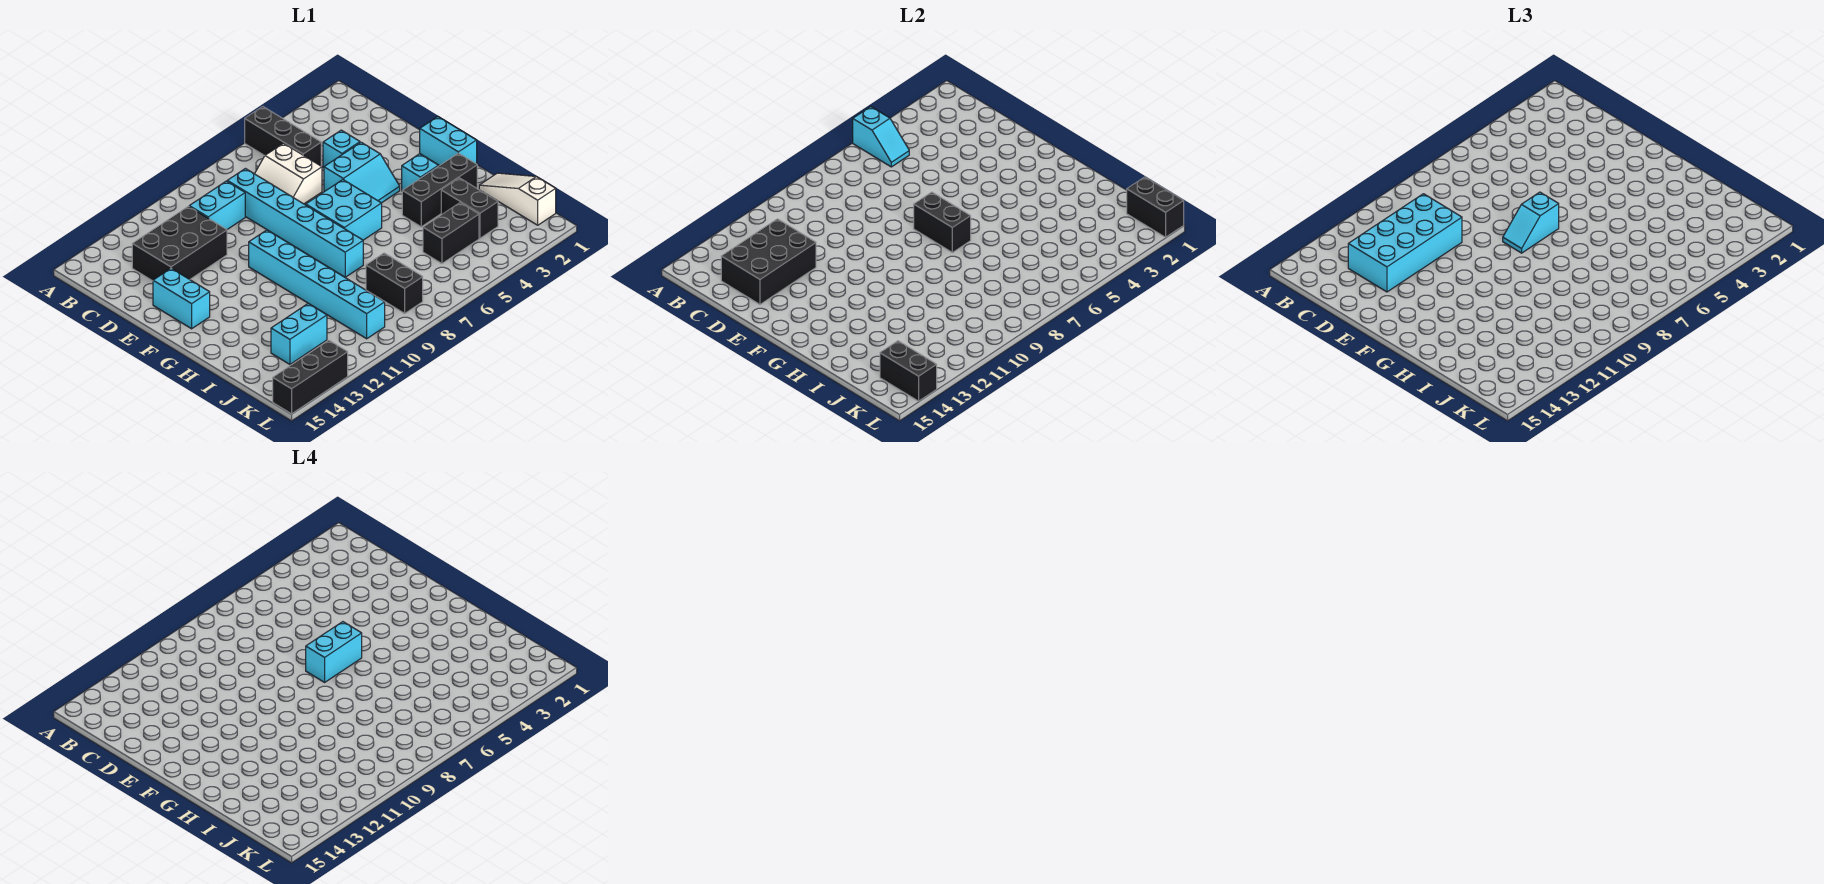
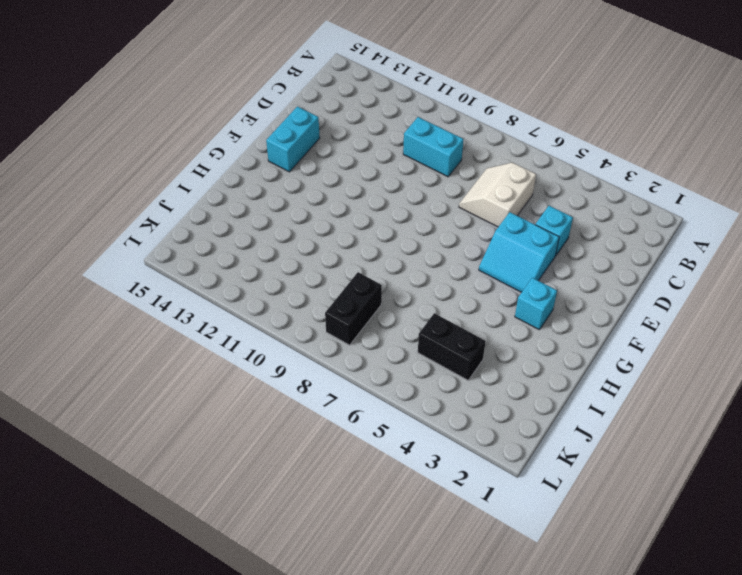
none -> black brick A5:C5 level 1
none -> cyan brick C8:H8 level 1
none -> black brick C11:D13 level 1

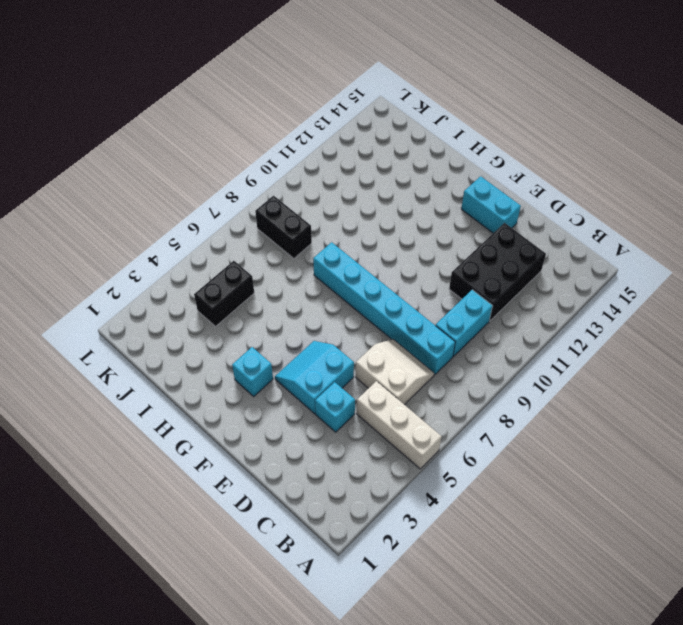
white brick A5:C5 level 1 -> black brick A5:C5 level 1
none -> cyan brick F1:G1 level 1
none -> cyan brick F6:G7 level 1
none -> cyan brick F10:K10 level 1

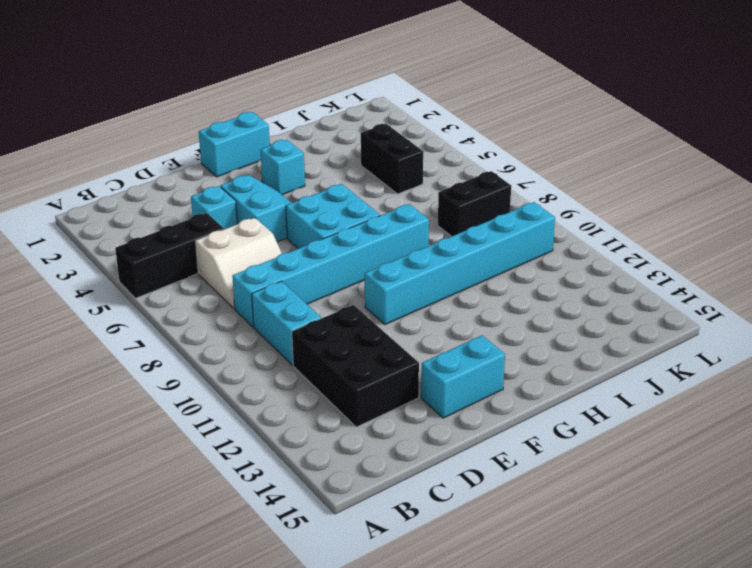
none -> black brick H2:H4 level 1
none -> white slope I1:K1 level 1 top K
none -> black brick I3:J3 level 1

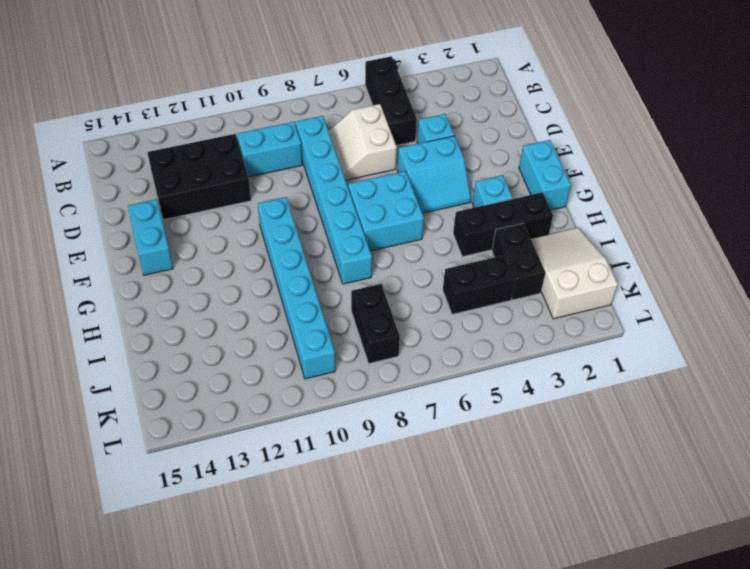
white slope I1:K2 level 1 top K -> white slope I1:K1 level 1 top K
none -> cyan brick J12:J13 level 1
none -> black brick L13:L15 level 1
none -> cyan slope A5:B5 level 2 top A

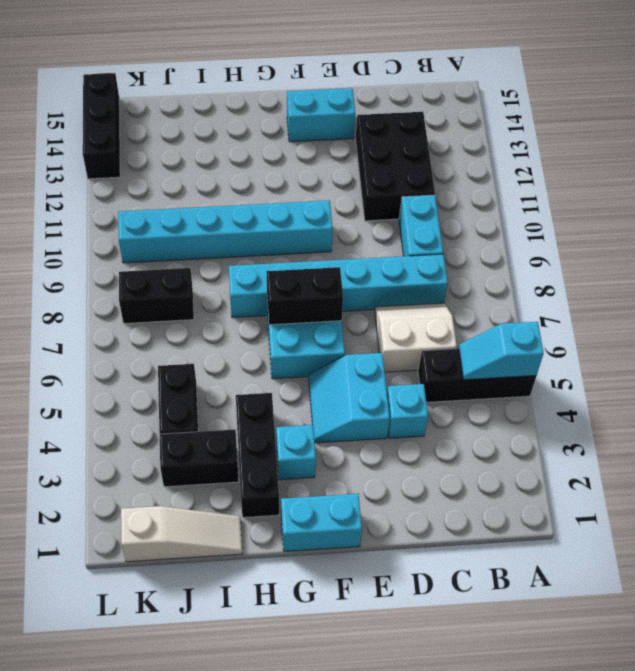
none -> cyan brick J12:J13 level 1
none -> black brick C12:D14 level 2
none -> black brick K1:L1 level 2

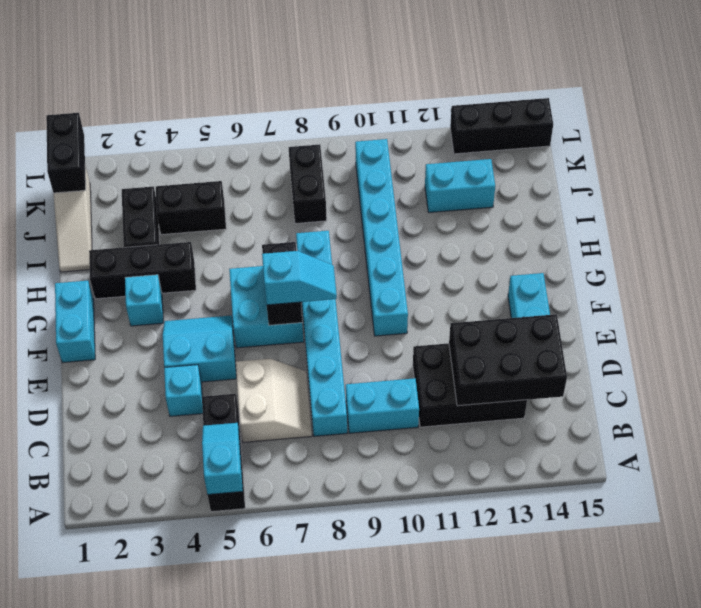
none -> black brick K14:L14 level 2
none -> cyan brick C10:D13 level 3
none -> cyan brick F6:F7 level 4

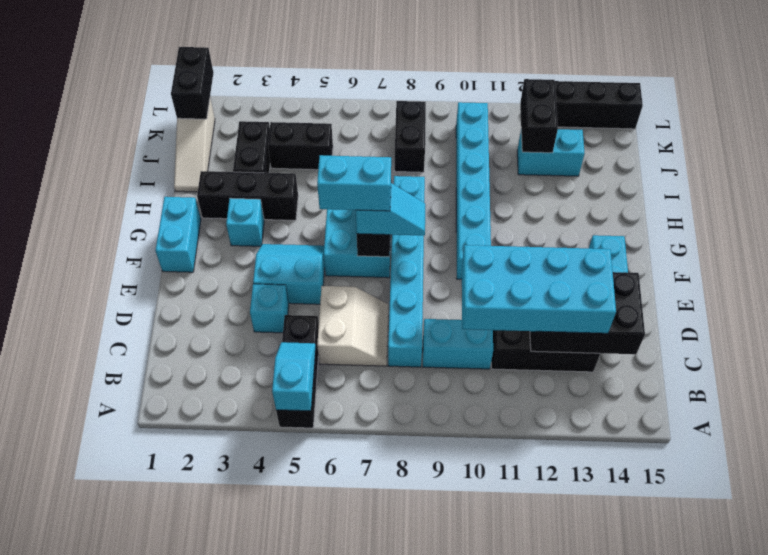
black brick J12:K12 level 2 -> black brick K14:L14 level 2

